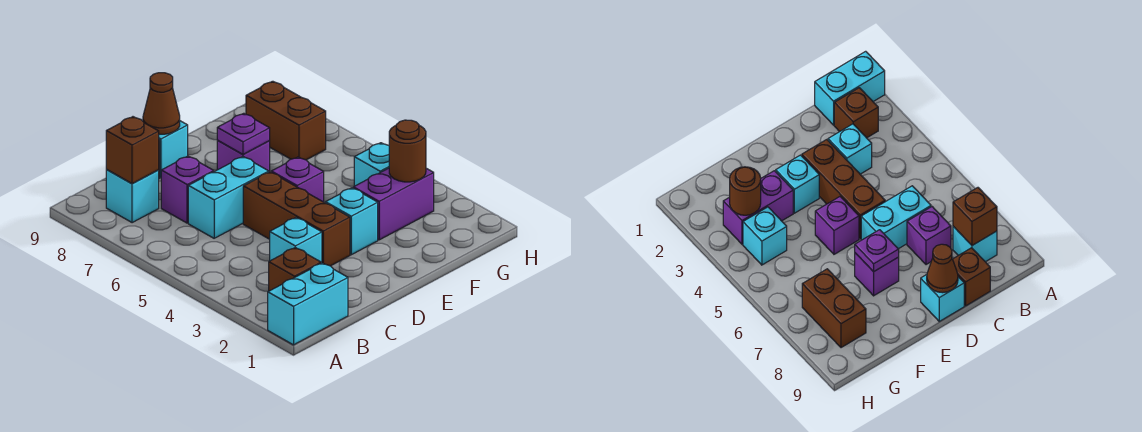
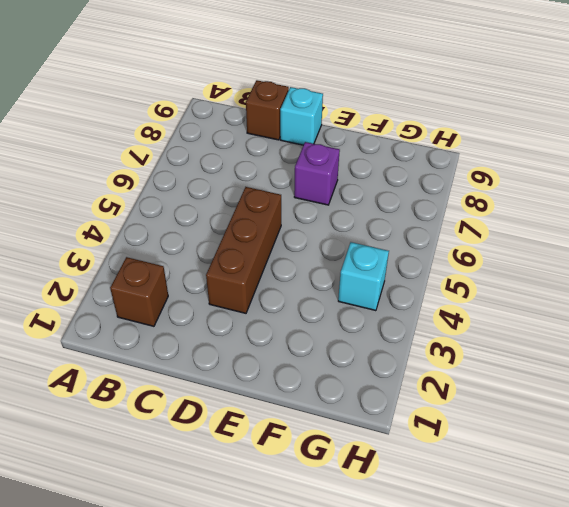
none -> cyan brick A1:B1 level 1
none -> cyan brick B8 level 1
none -> cyan brick C3 level 1

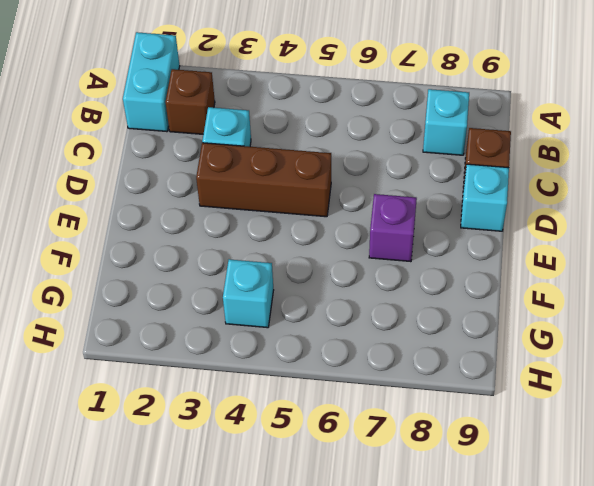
none -> cyan brick C6:D6 level 1
none -> purple brick C7 level 1
none -> cyan brick E3 level 1

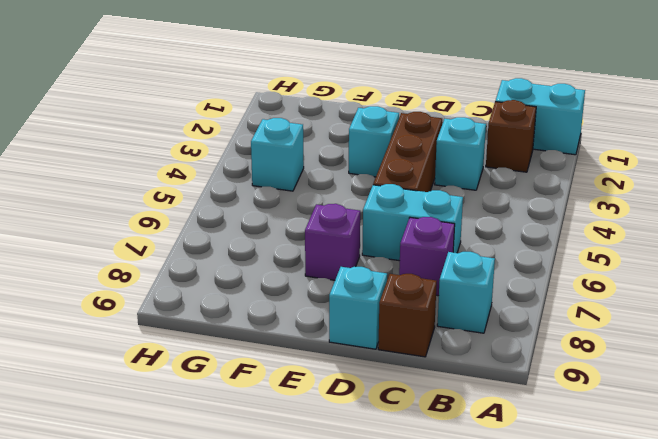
none -> purple brick E5 level 1
none -> purple brick F3:G3 level 1
none -> brown brick G7:G8 level 1

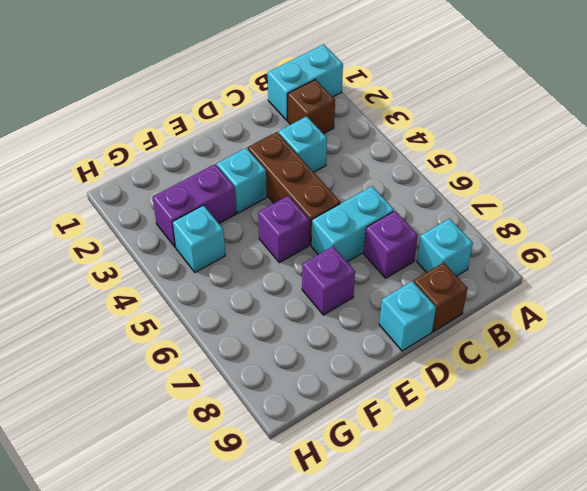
none -> brown brick G7:G8 level 1
none -> brown brick B8 level 2
none -> brown cone D9 level 2

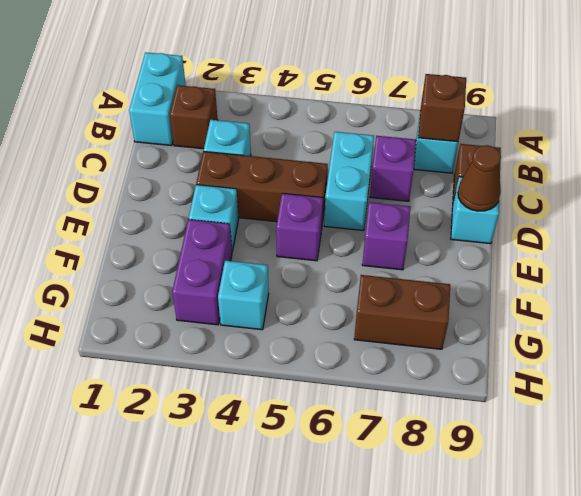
none -> purple plate E7 level 2
none -> brown round brick G3 level 2

